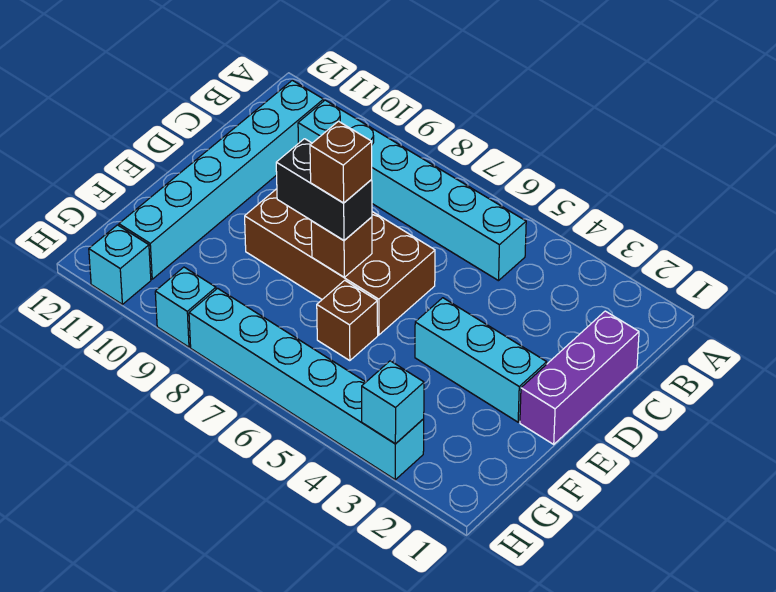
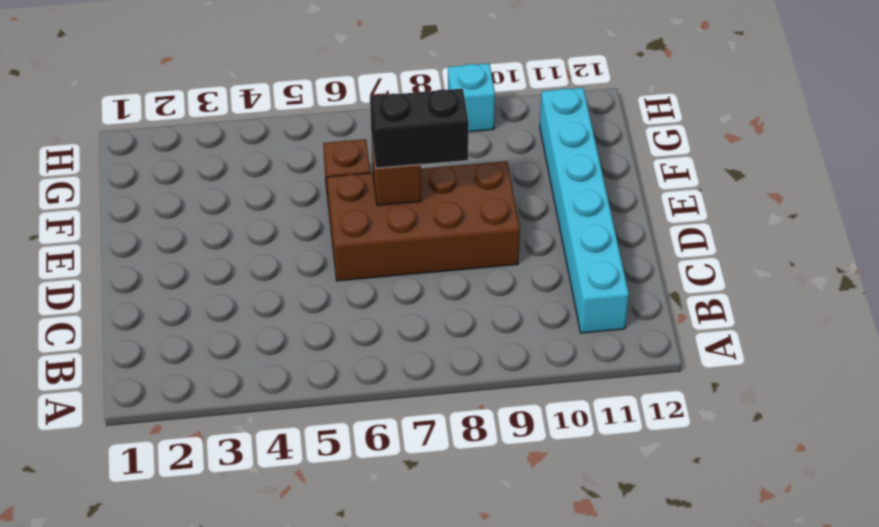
none -> cyan brick B5:B10 level 1
none -> purple brick C1:E1 level 1
none -> cyan brick E2:E4 level 1

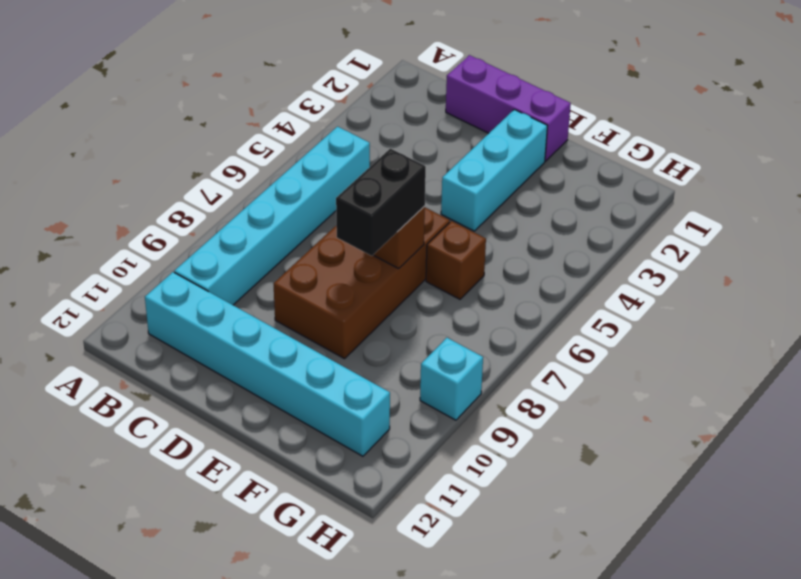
none -> cyan brick H3:H8 level 1
none -> cyan brick H11 level 1
none -> cyan brick H3 level 2

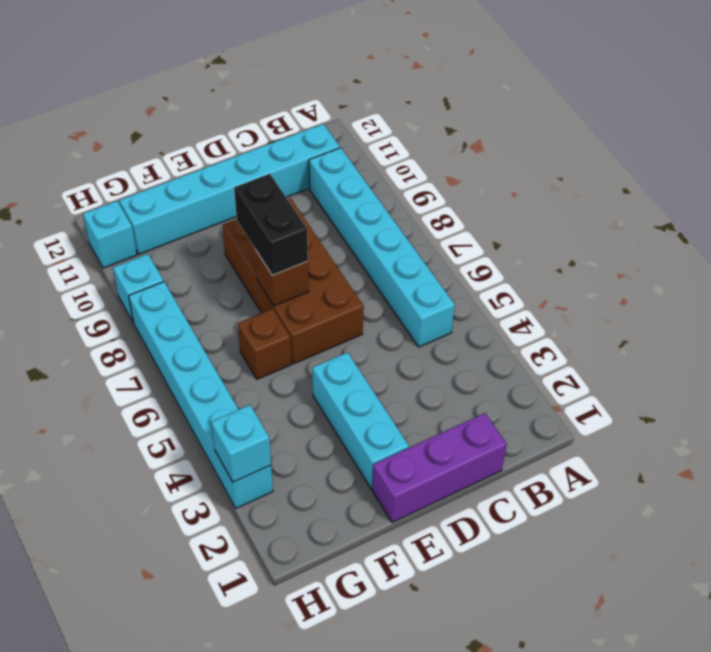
none -> brown brick E7 level 4

